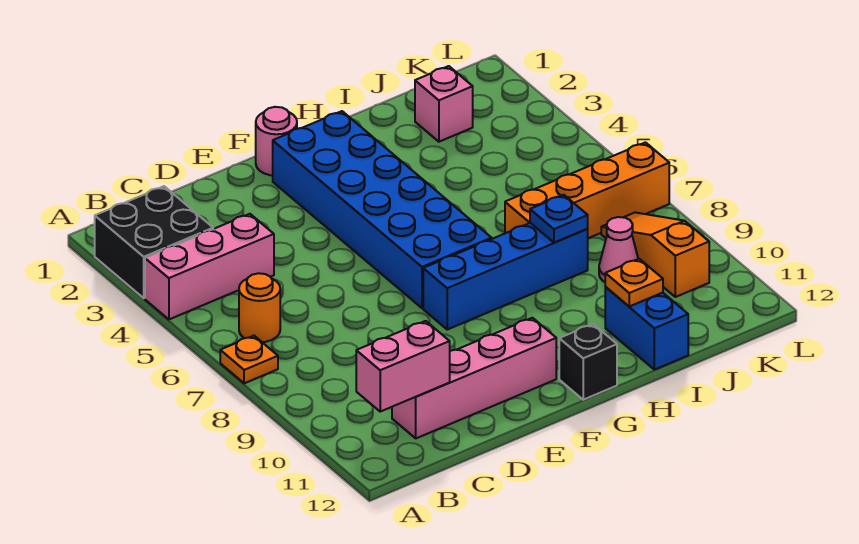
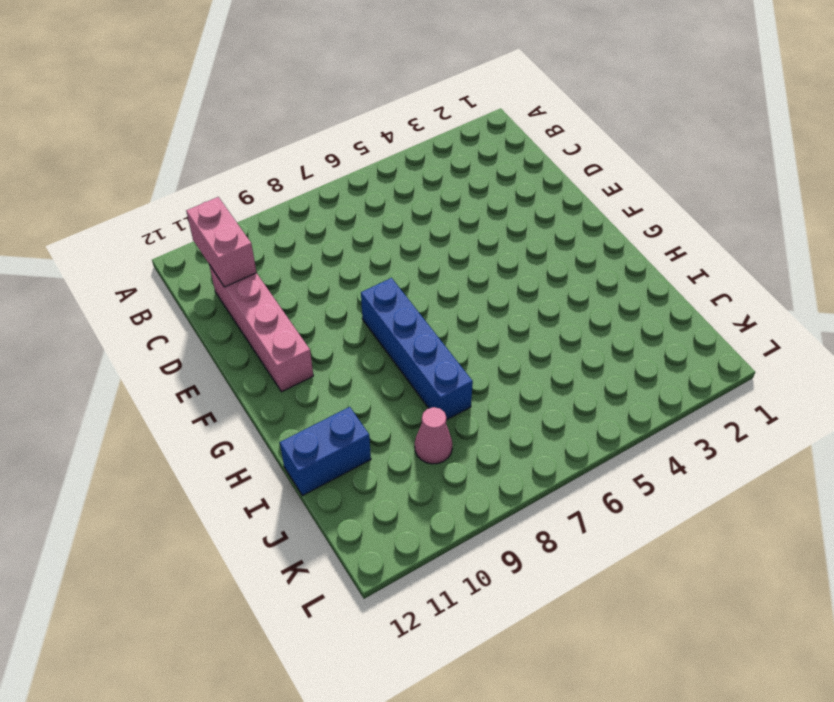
none -> black brick A2:B3 level 1
none -> pink brick A4:C4 level 1
none -> orange plate A7 level 1

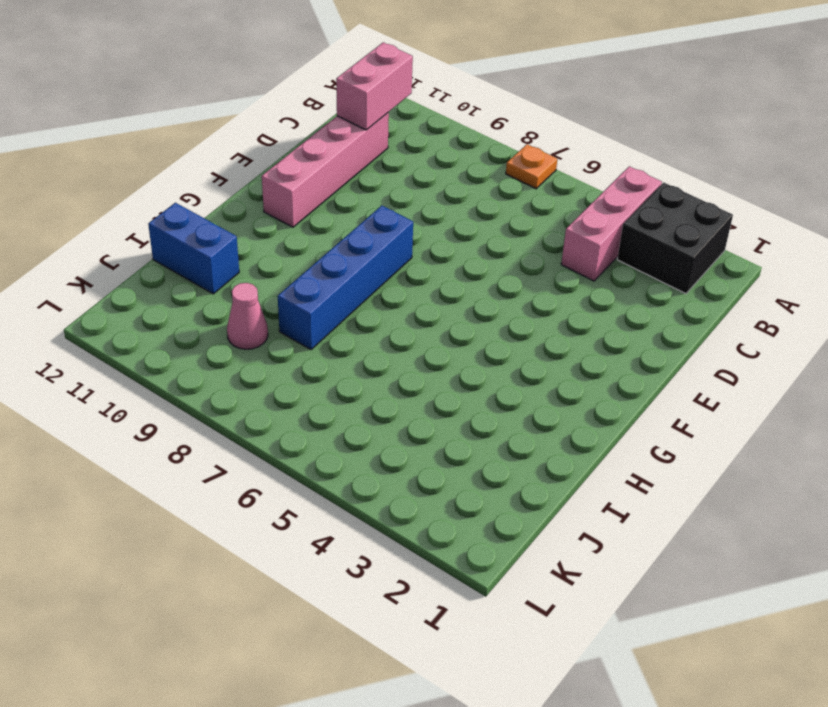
none -> orange round brick B6 level 1
none -> pink round brick F1 level 1
none -> blue brick F2:G7 level 1

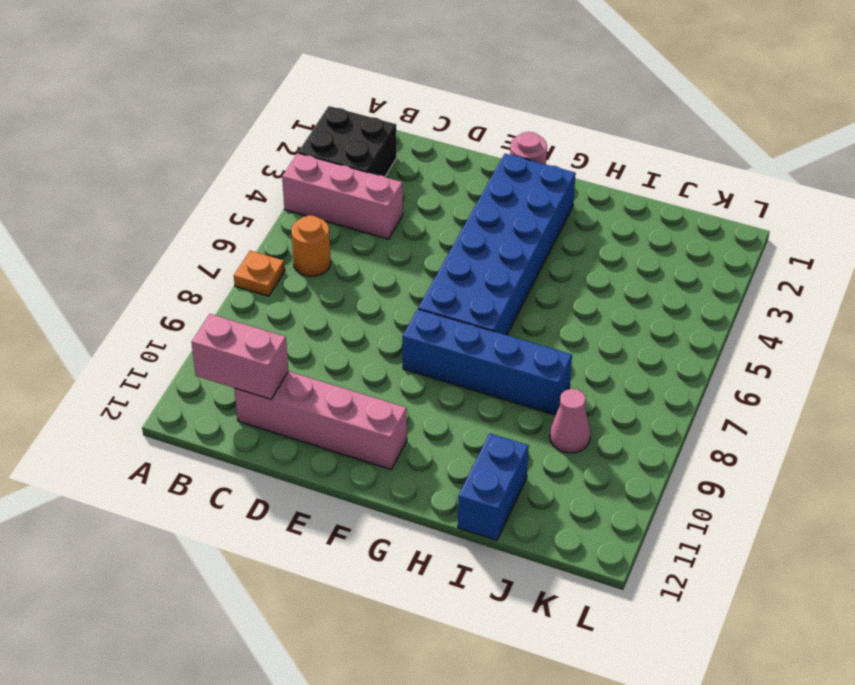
none -> black brick G12 level 1
none -> orange brick I7:L7 level 1
none -> pink brick J2 level 1

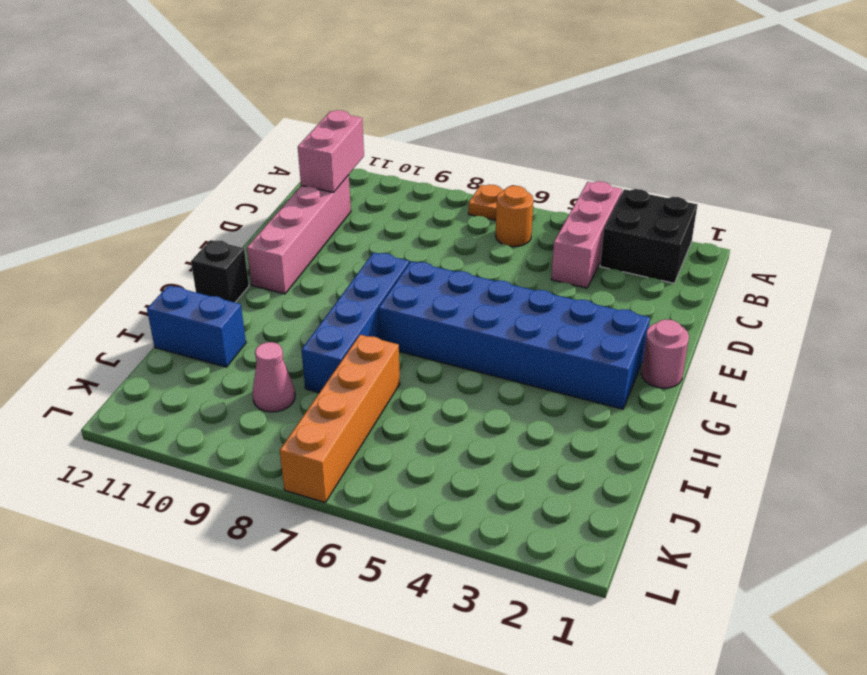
none -> pink brick J2 level 1
none -> orange slope K8:K10 level 1 top 10
none -> blue plate I8 level 2

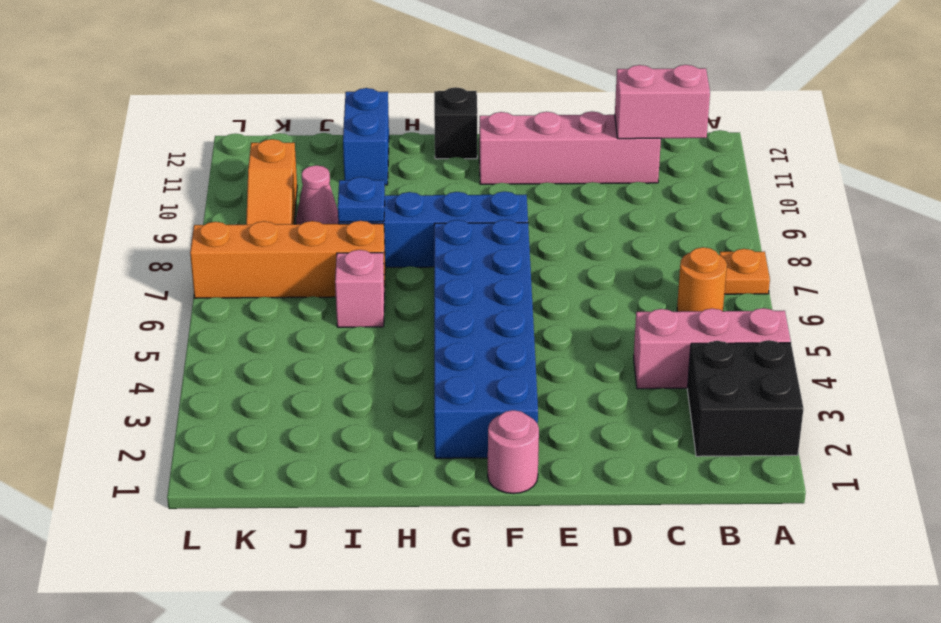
pink brick I6 level 1 -> pink brick J2 level 1
none -> orange plate I11 level 2

